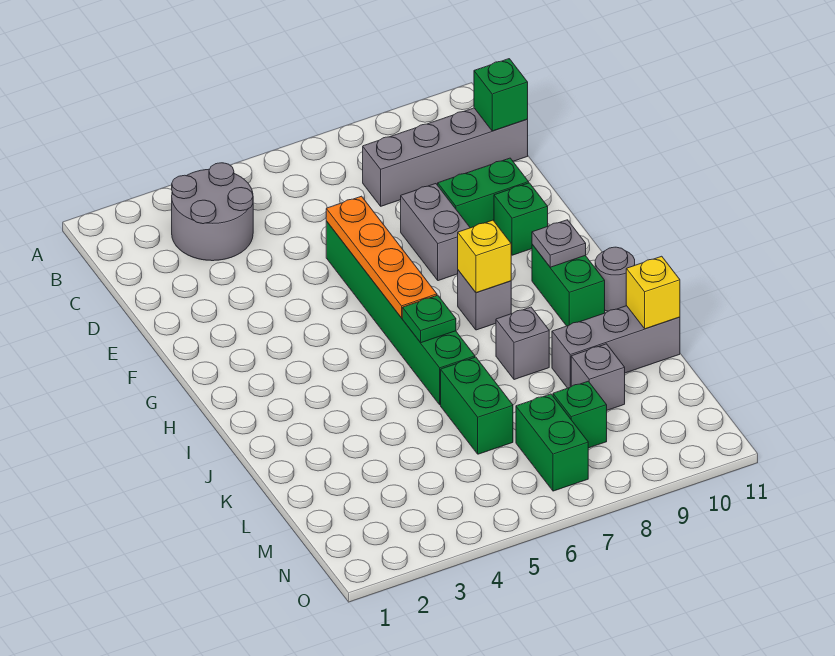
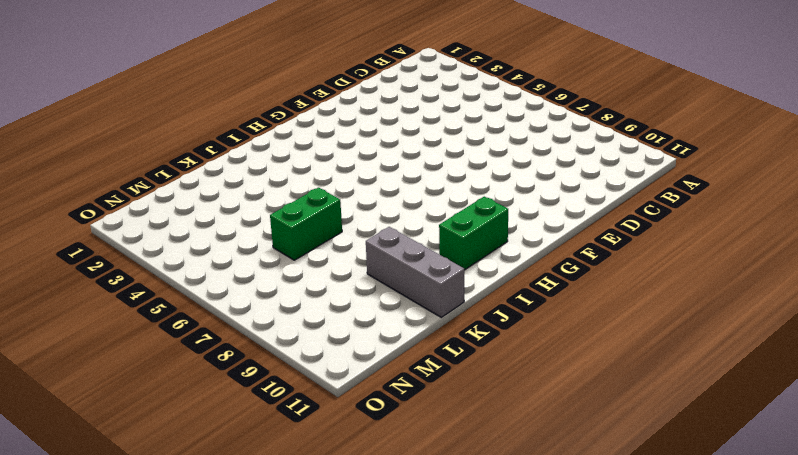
none -> grey round brick B3:C4 level 1
none -> grey brick C8:C11 level 1
none -> green brick E6:J6 level 1

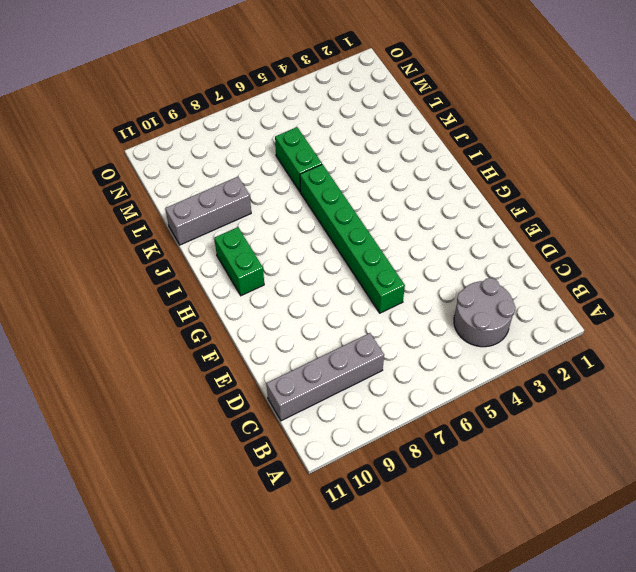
none -> grey brick E8:F8 level 1
none -> green brick E9:E10 level 1
none -> green brick F10 level 1

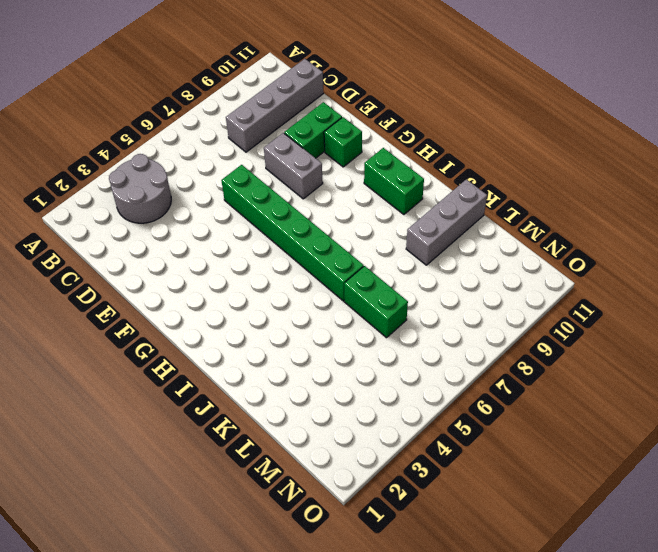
none -> grey brick H8 level 1
none -> grey round brick I11 level 1
none -> grey brick J8 level 1

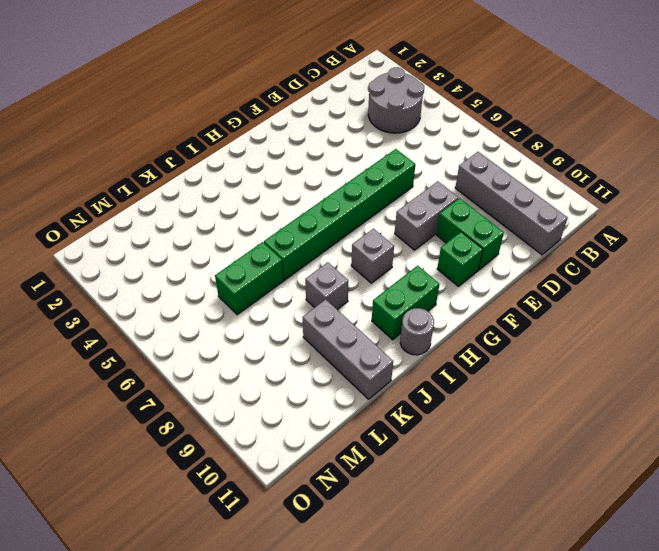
none -> grey brick L9 level 1
none -> green brick M7:N7 level 1
none -> green brick M8 level 1

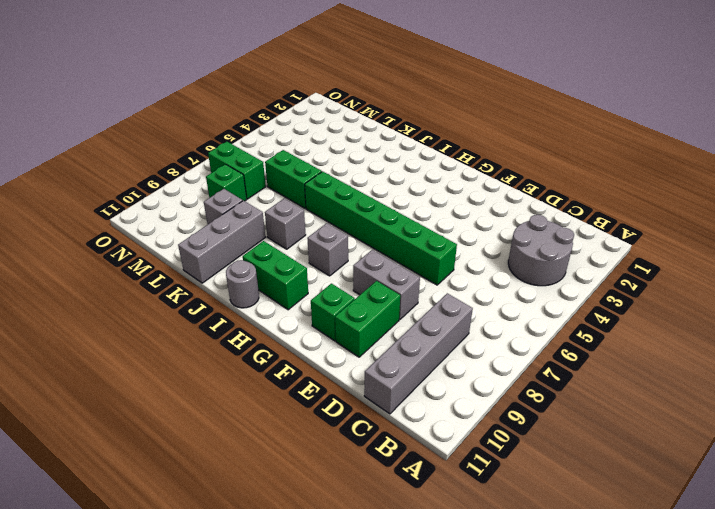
none -> green brick C11 level 2
none -> orange plate E6:H6 level 2
none -> yellow brick H8 level 2

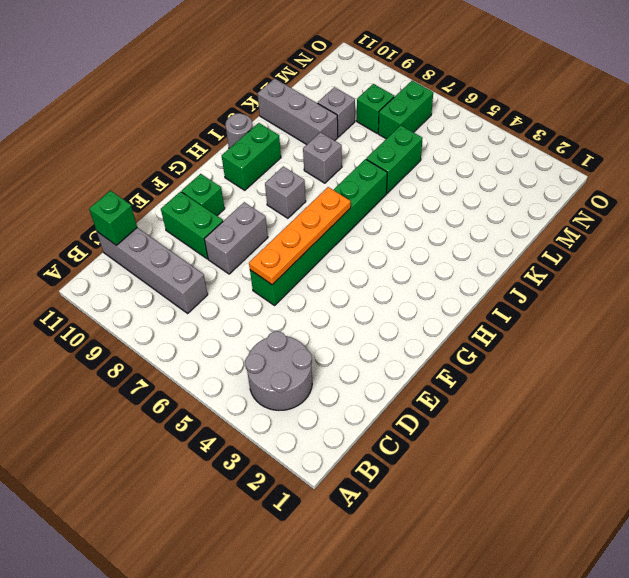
none -> yellow brick H8 level 2
none -> grey plate H10 level 2
none -> green plate I6 level 2

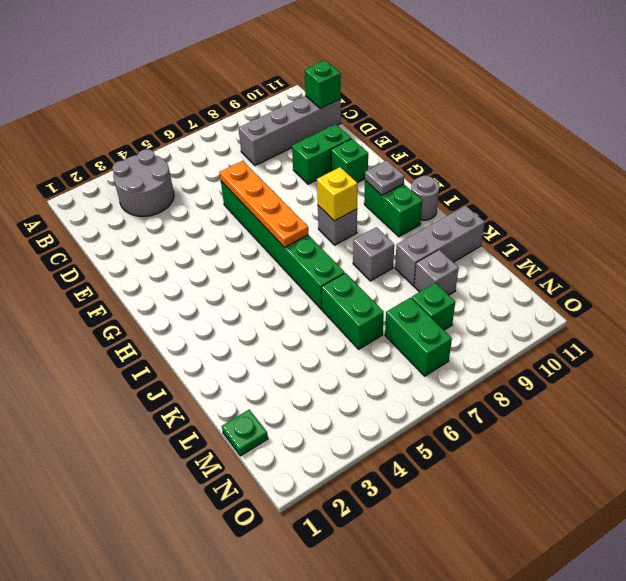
green plate M1 level 1 -> green plate I6 level 2
none -> grey brick E8:F8 level 1
none -> yellow brick K11 level 2

